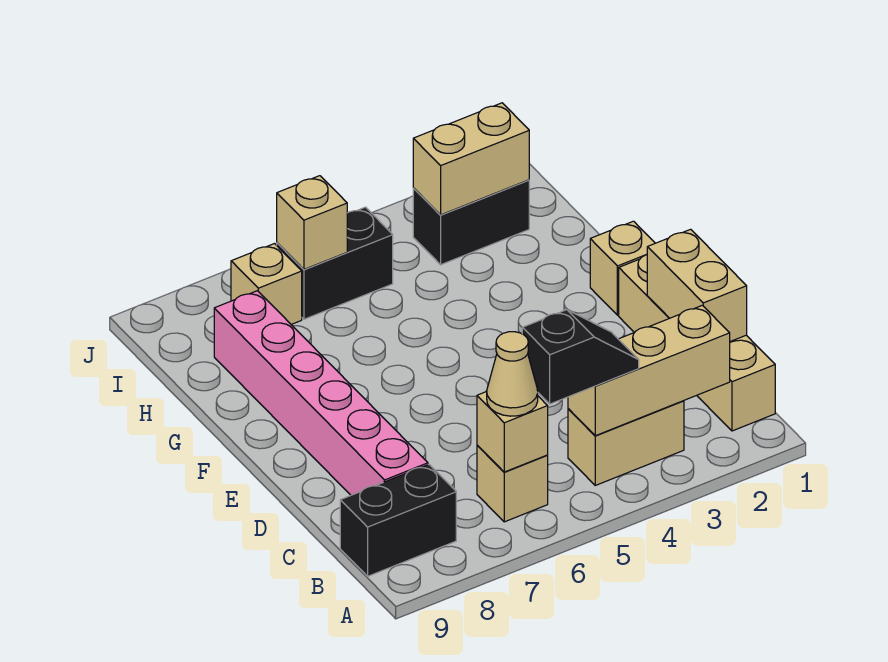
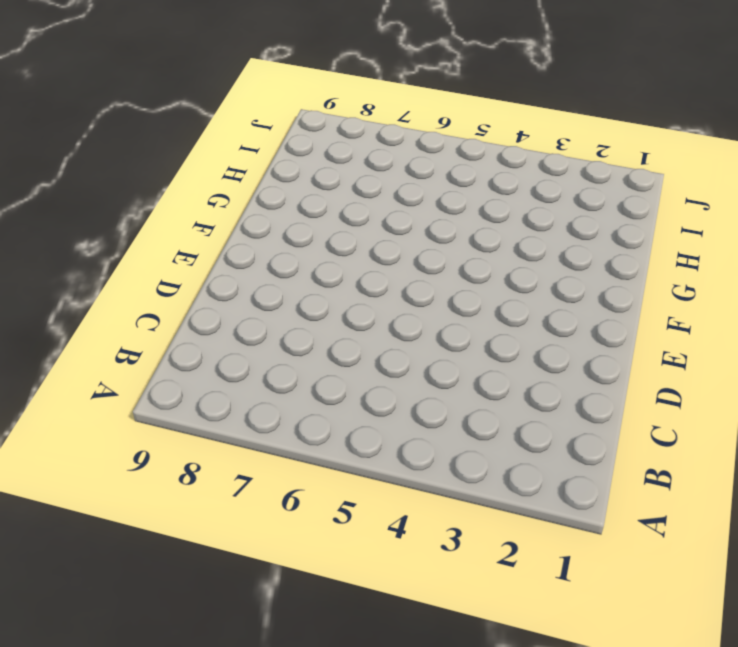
none -> tan brick B1:E1 level 1
none -> tan brick B3:B4 level 1
none -> tan brick B6 level 1

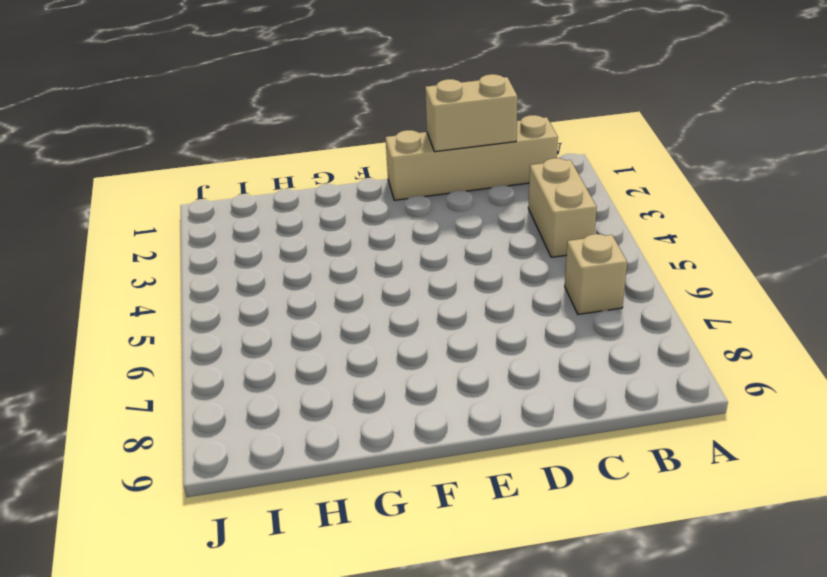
none -> black brick B8:B9 level 1
none -> pink brick C8:H8 level 1
none -> tan brick F1 level 1

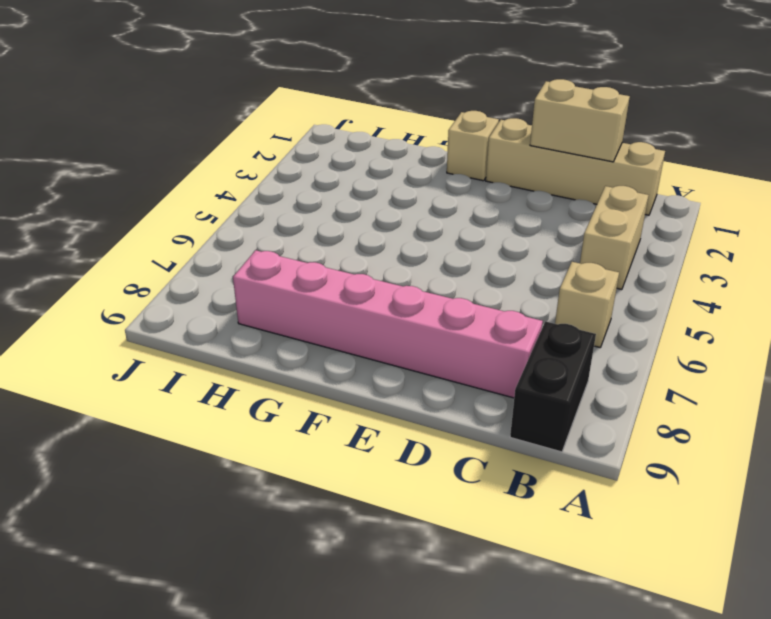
none -> black brick I2:I3 level 1
none -> black brick I5:I6 level 1
none -> tan brick I7 level 1

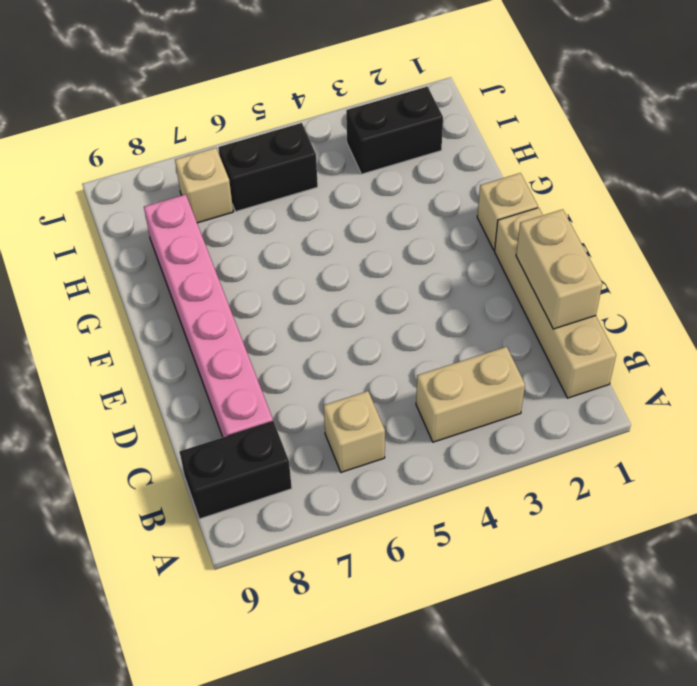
none -> tan brick B2:B4 level 2
none -> tan brick B6 level 2
none -> tan brick I2:I3 level 2

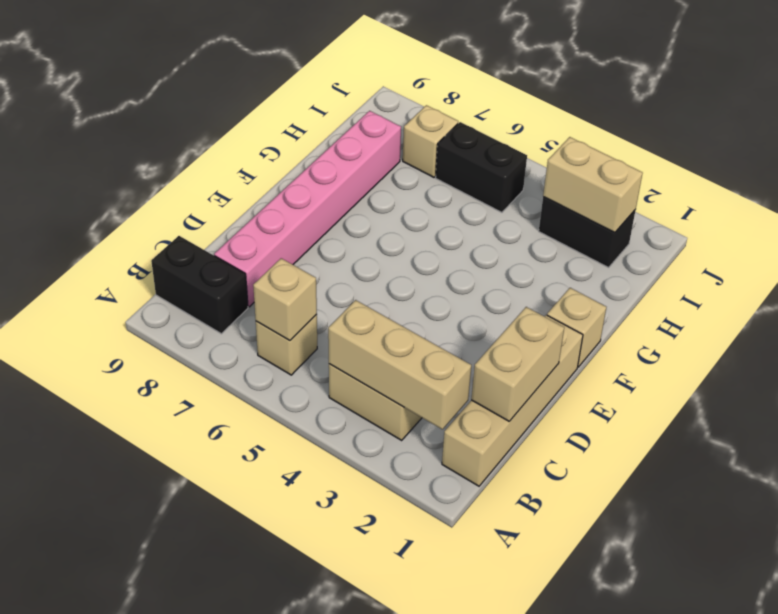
none -> tan brick I6 level 2
none -> black slope B4:B5 level 3 top 5
none -> tan cone B6 level 3

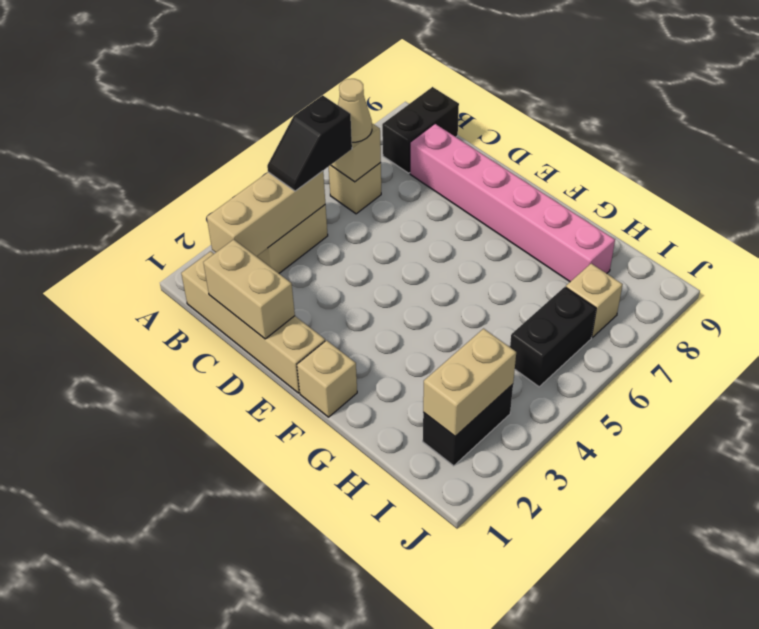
none -> tan brick I6 level 2

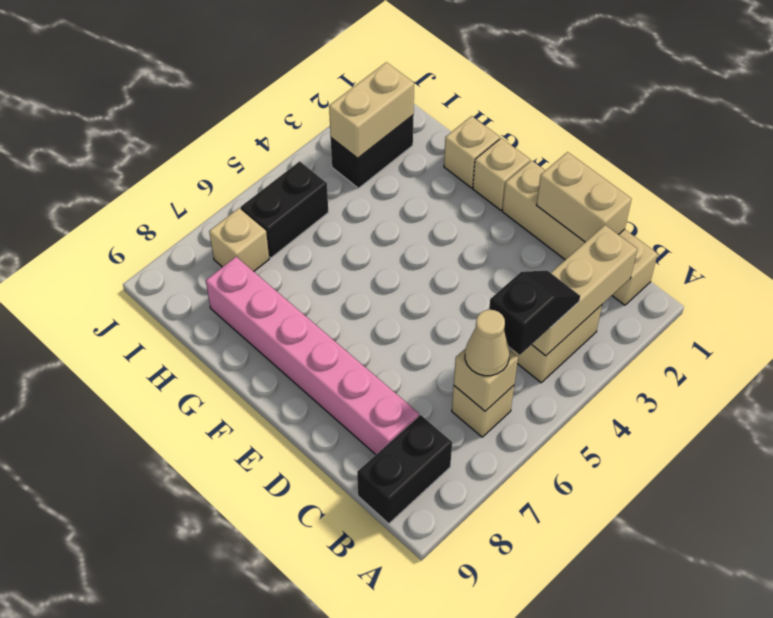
tan brick G1 level 1 -> tan brick I6 level 2

